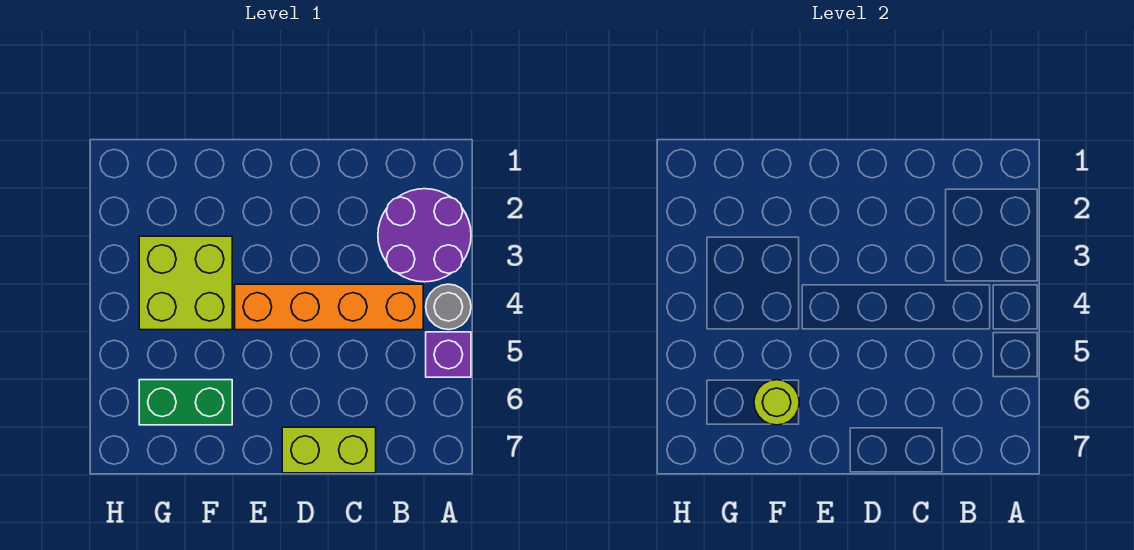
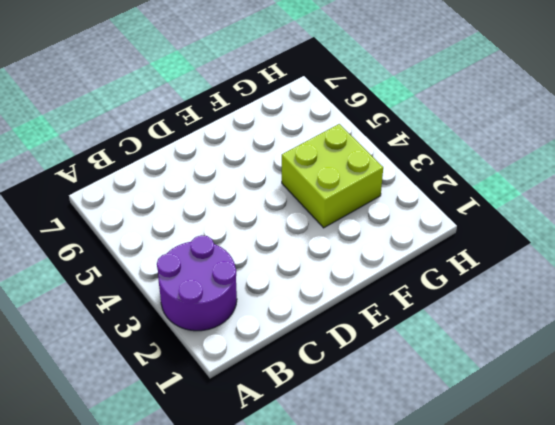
none -> grey round brick A4 level 1
none -> purple brick A5 level 1

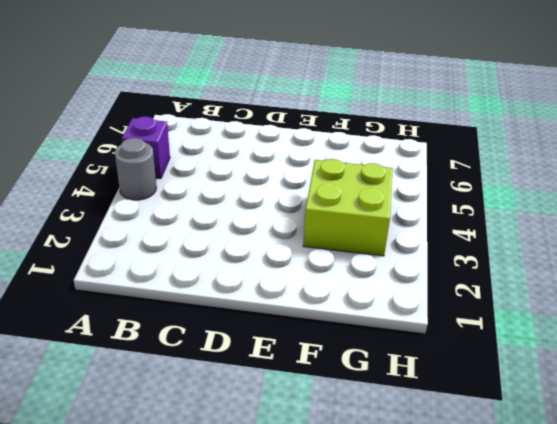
none -> purple round brick A2:B3 level 1
none -> orange brick B4:E4 level 1

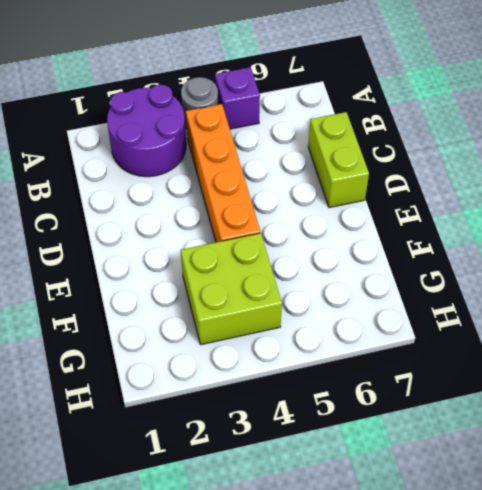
none -> green brick F6:G6 level 1
none -> lime round brick F6 level 2

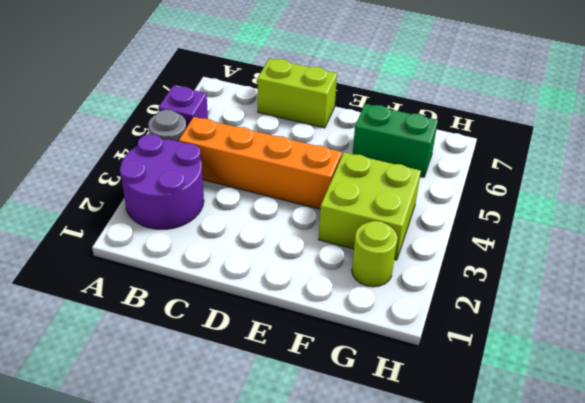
lime round brick G2 level 1 -> lime round brick F6 level 2

